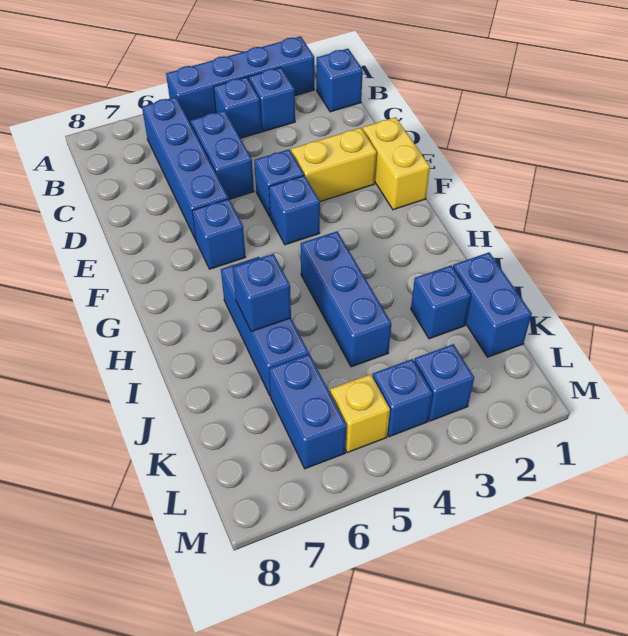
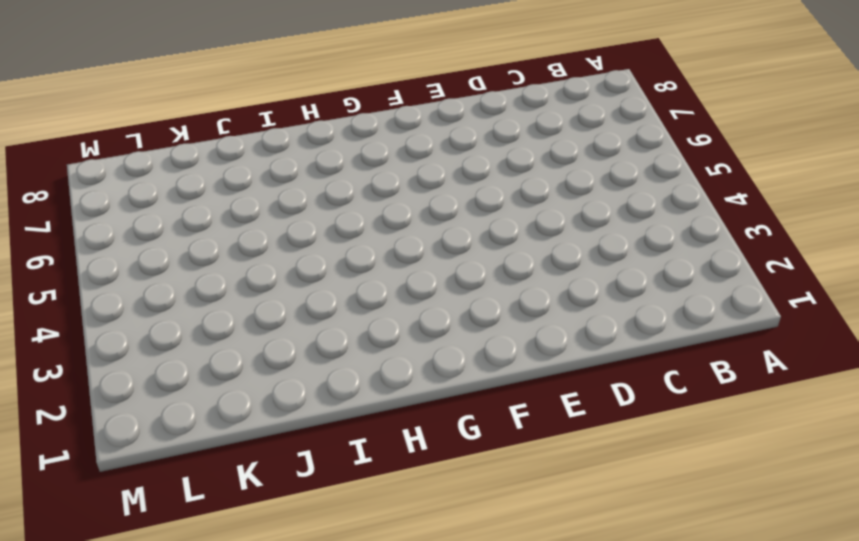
none -> blue brick A2:A5 level 1
none -> blue brick B1 level 1
none -> blue brick B3 level 1

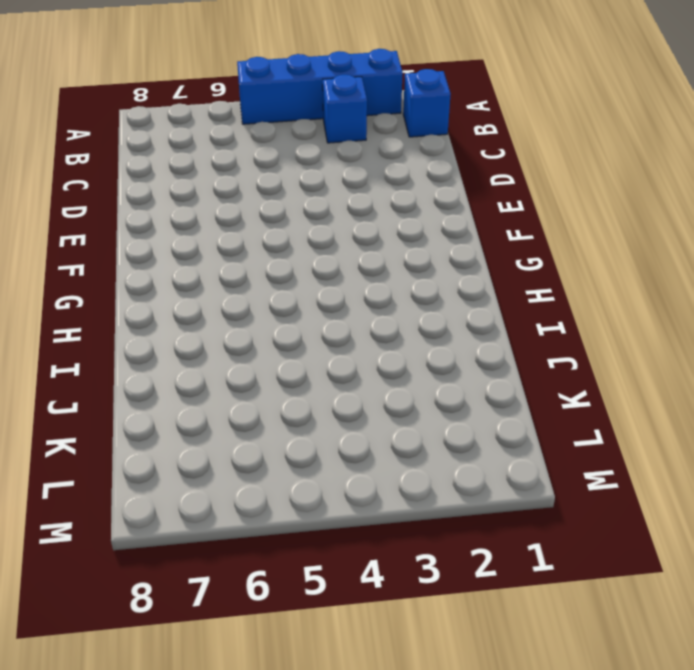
none -> blue brick B4 level 1
none -> blue brick B6:E6 level 1
none -> blue brick C5:D5 level 1

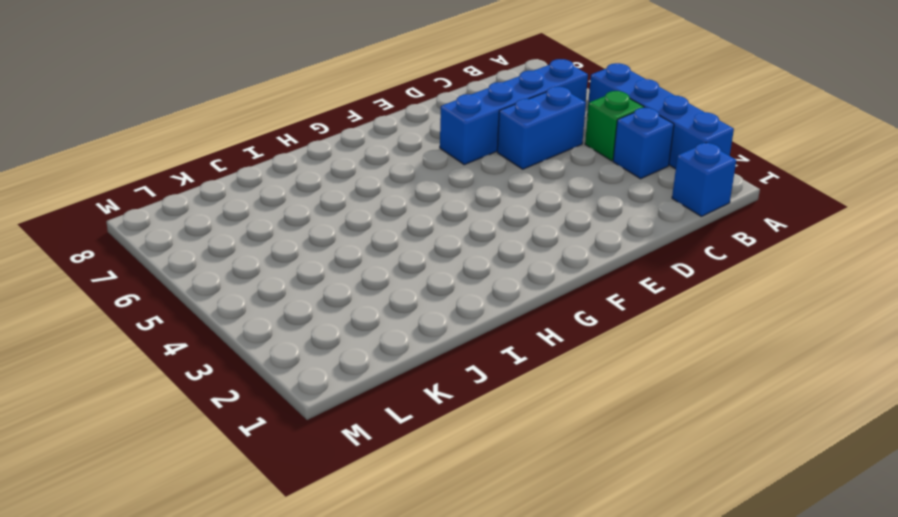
green brick B4 level 1 -> blue brick B4 level 1
none -> yellow brick E1:F1 level 1
none -> yellow brick E2:E3 level 1
none -> blue brick E4 level 1

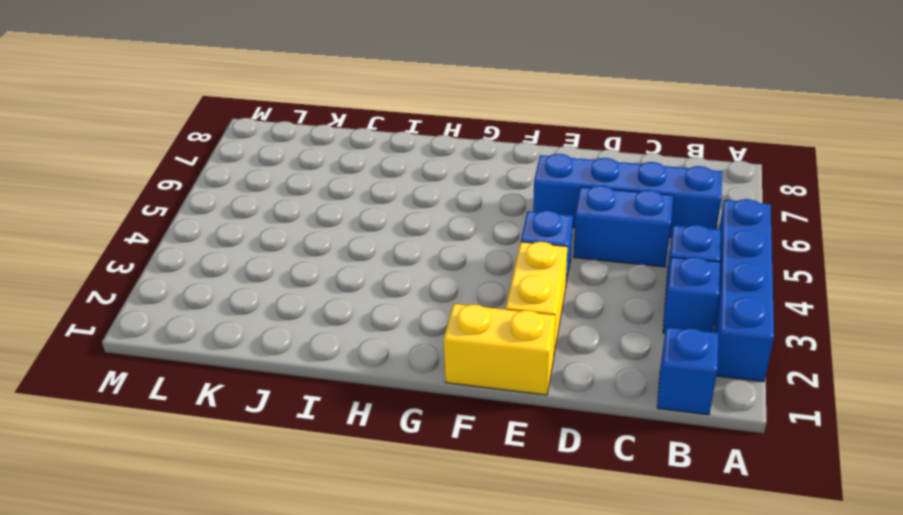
none -> blue brick F4 level 1
none -> blue brick F6 level 1
none -> blue brick H4:J4 level 1

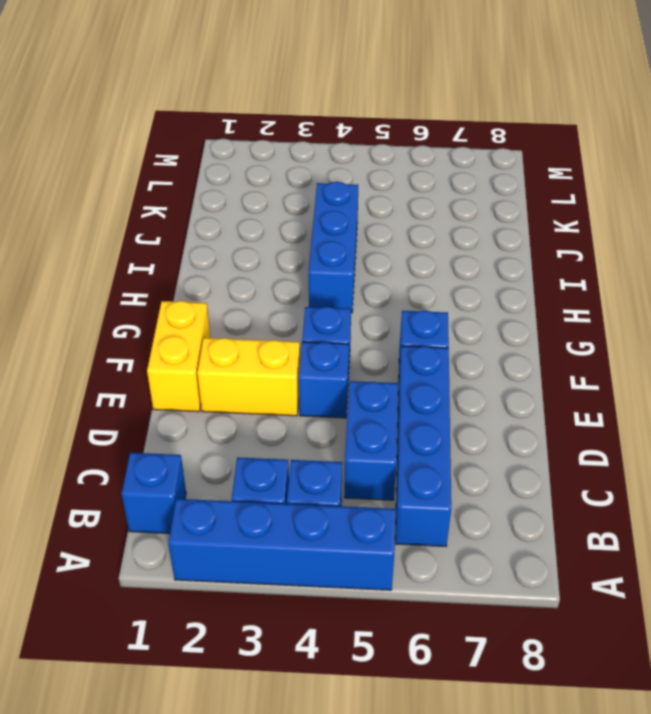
none -> blue brick H6:J6 level 1
none -> blue brick J1:K1 level 1
none -> blue brick J2 level 1

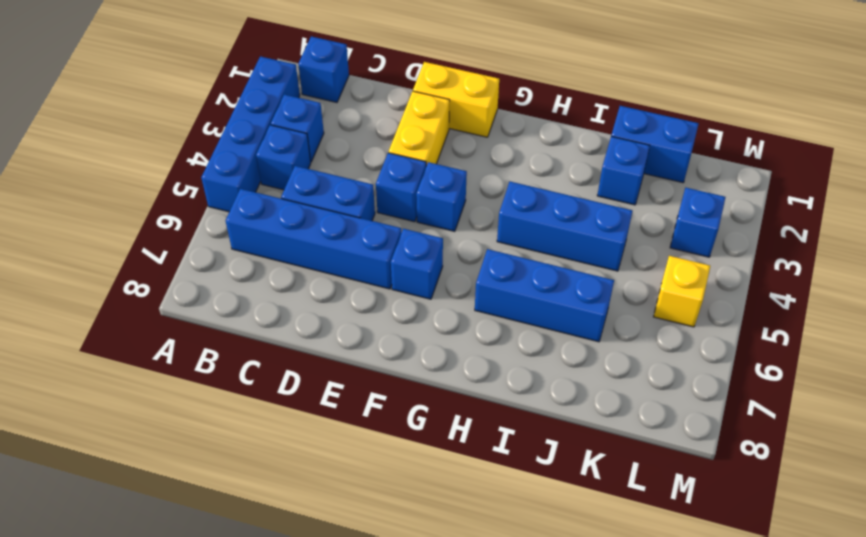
none -> blue brick K6:L6 level 1
none -> blue brick L4 level 1
none -> blue brick I6 level 2

